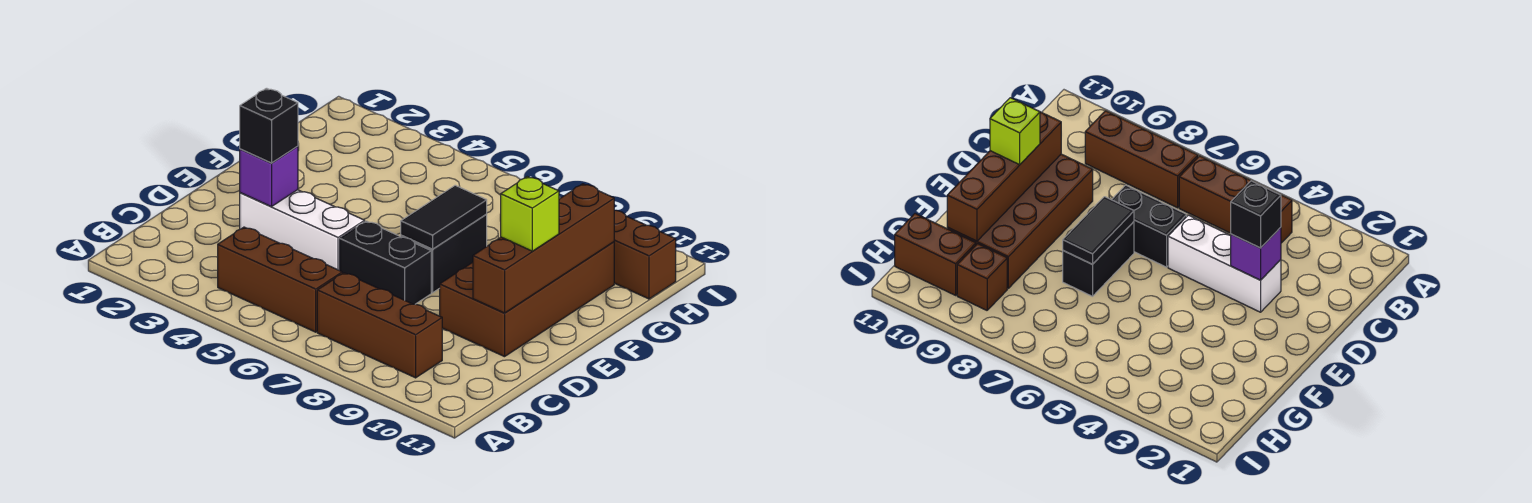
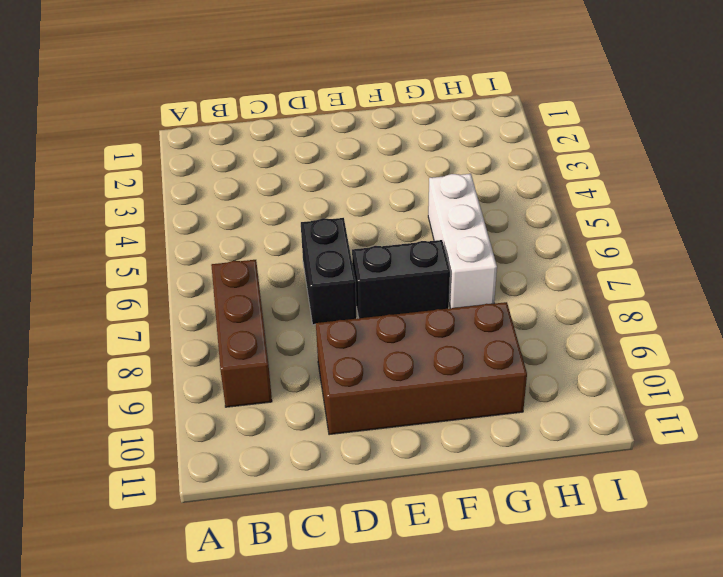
white brick G5:G7 level 1 -> white brick D3:D5 level 1
none -> brown brick B4:B6 level 1
none -> brown brick H9 level 1
none -> brown brick H10:H11 level 1

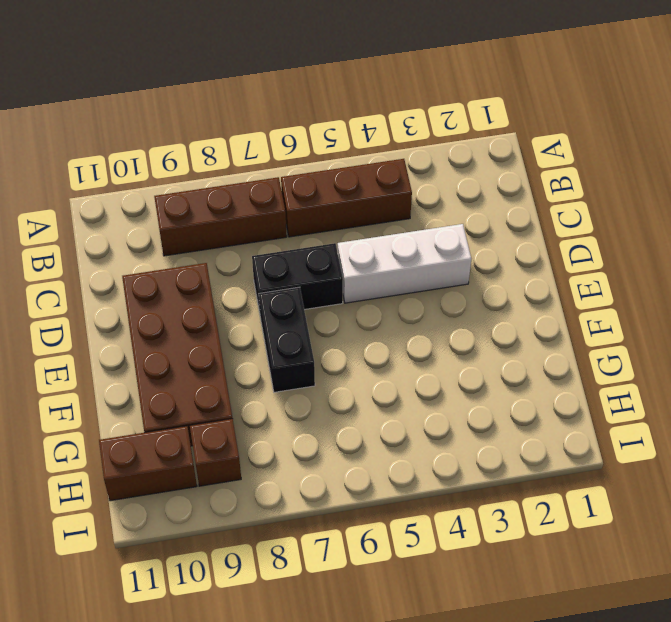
none -> purple brick D3 level 2
none -> brown brick D10:G10 level 2
none -> black tile E7:F7 level 2

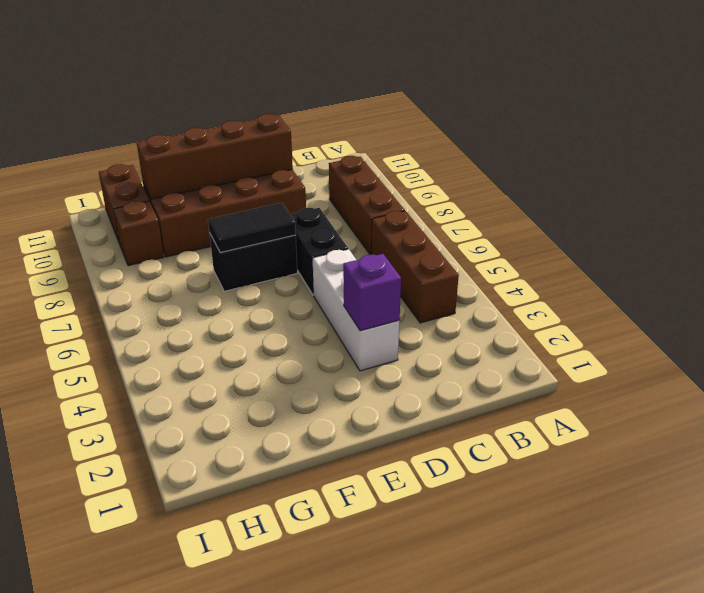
none -> black brick D3 level 3
none -> lime brick E10 level 3

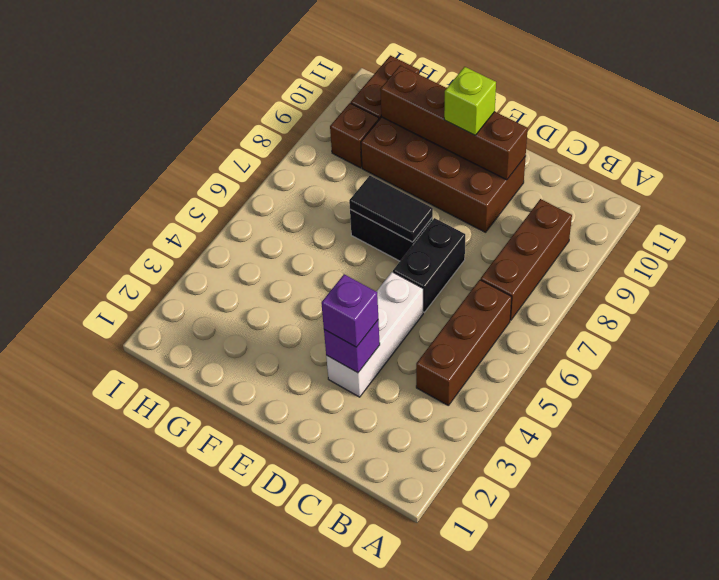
purple brick D3 level 3 -> black brick D3 level 3

